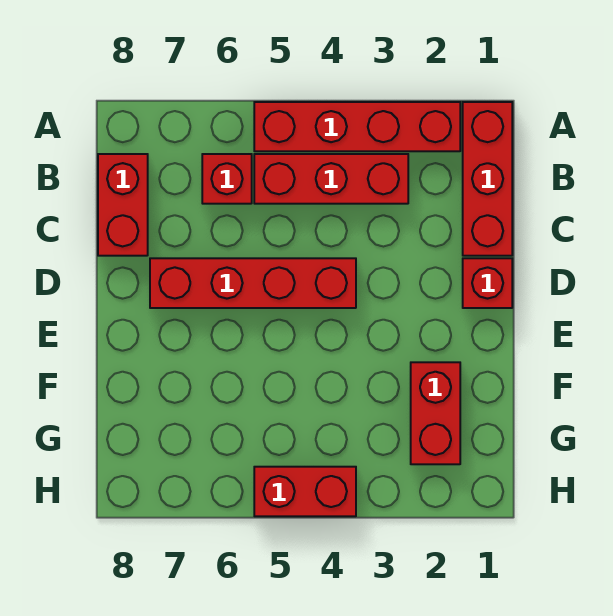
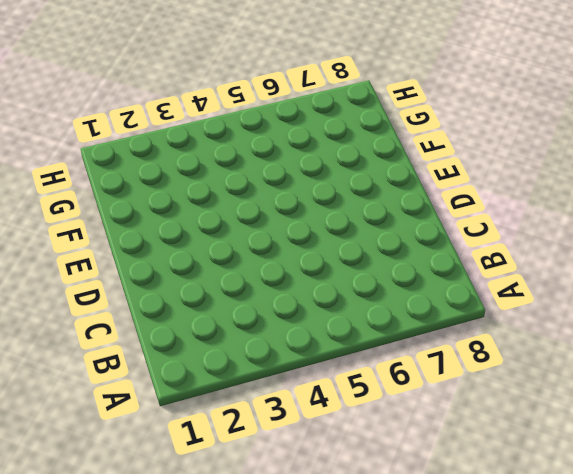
none -> red brick A1:C1 level 1
none -> red brick A2:A5 level 1

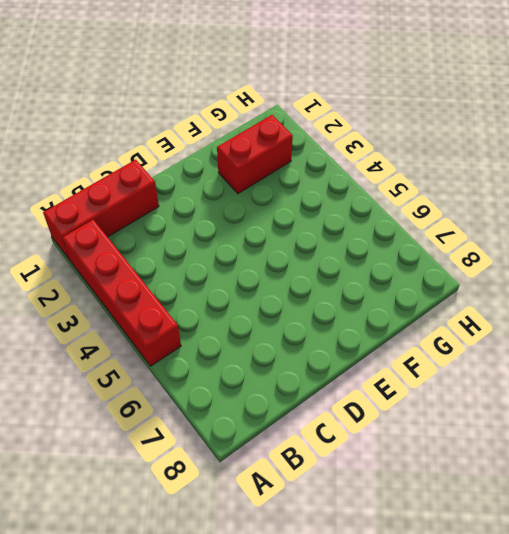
none -> red brick B3:B5 level 1
none -> red brick B6 level 1

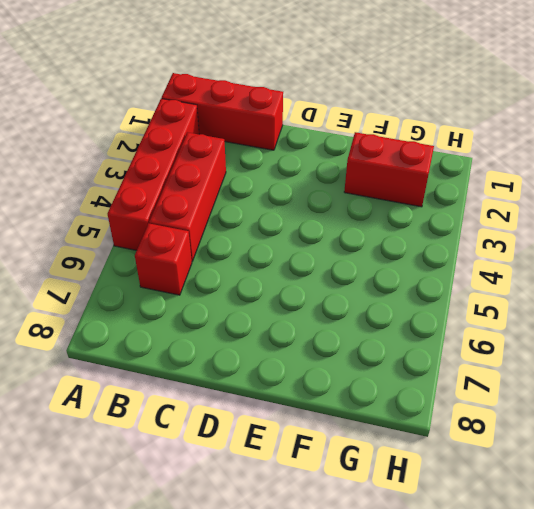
none -> red brick B8:C8 level 1
none -> red brick D1 level 1

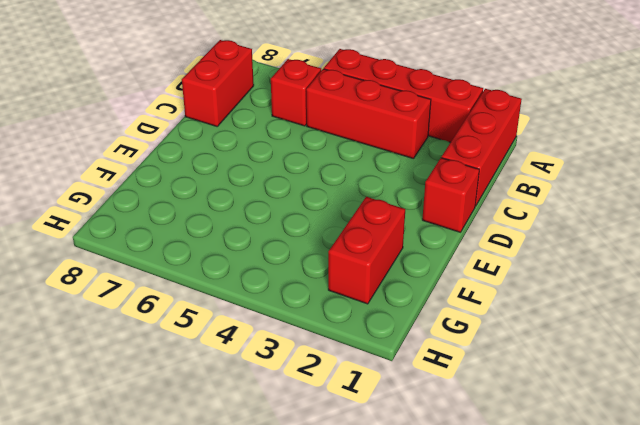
none -> red brick D4:D7 level 1
none -> red brick H4:H5 level 1

